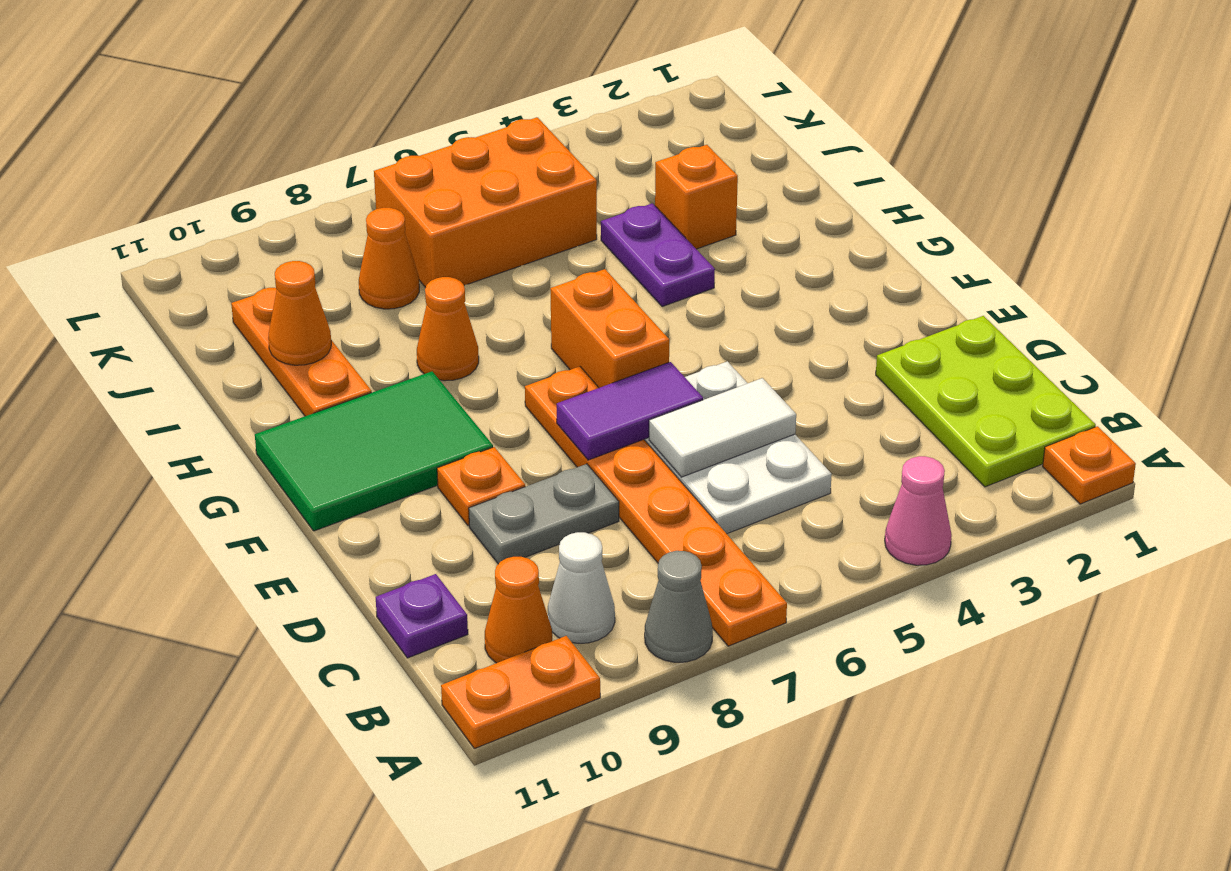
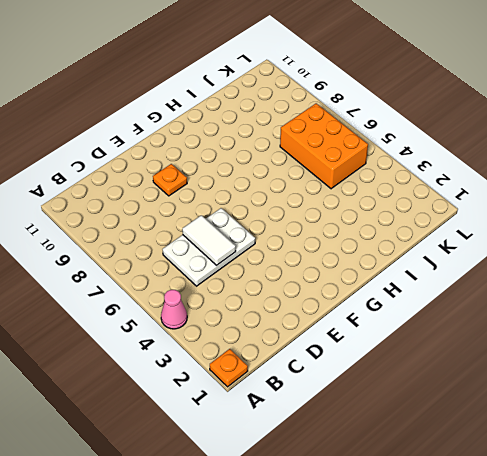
none -> orange plate A7:F7 level 1
none -> grey cone A8 level 1
none -> orange plate A10:A11 level 1

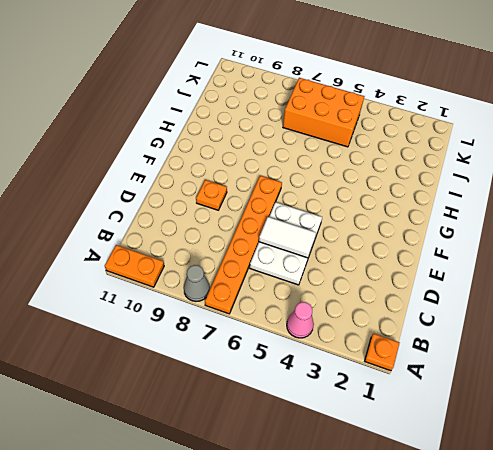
none -> lime plate B1:D2 level 1
none -> white cone B9 level 1
none -> orange cone B10 level 1

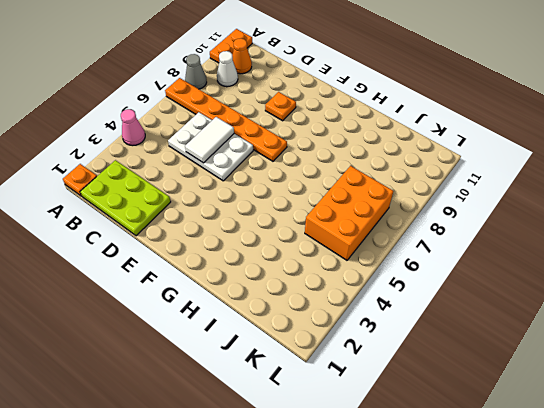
none -> purple plate C11 level 1
none -> grey plate D8:D9 level 1
none -> orange brick F6:G6 level 1

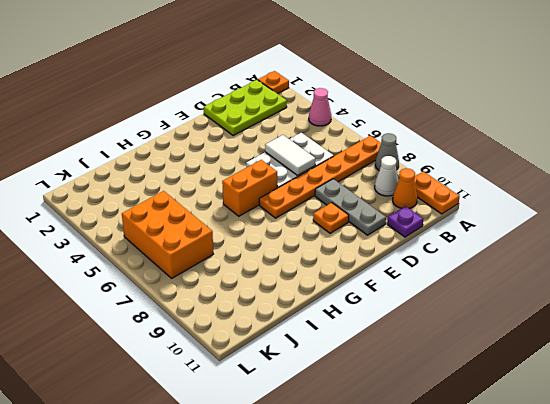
grey plate D8:D10 level 1 -> grey plate D8:D9 level 1
none -> green tile F9:G11 level 1
none -> purple plate H4:I4 level 1
none -> orange cone H8 level 1

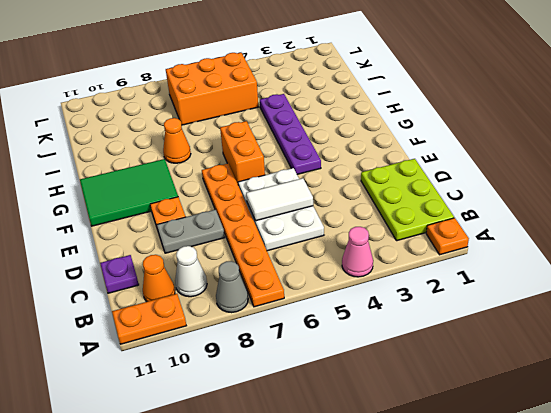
purple plate F4:I4 level 1 -> purple plate H4:I4 level 1
none -> orange plate H10:J10 level 1
none -> orange brick I3 level 1
none -> orange cone J8 level 1

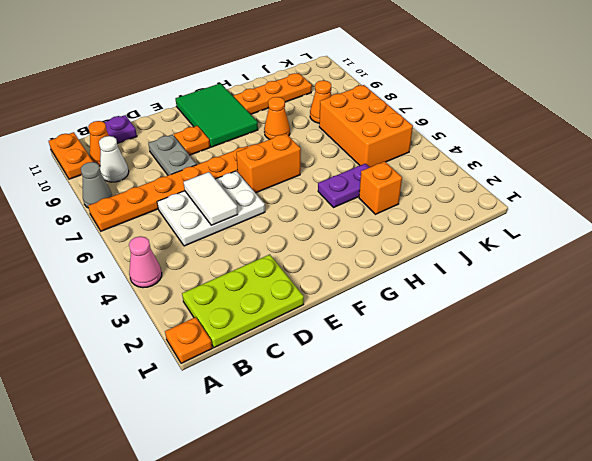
none -> purple tile E6:E7 level 2
none -> orange cone I10 level 2

